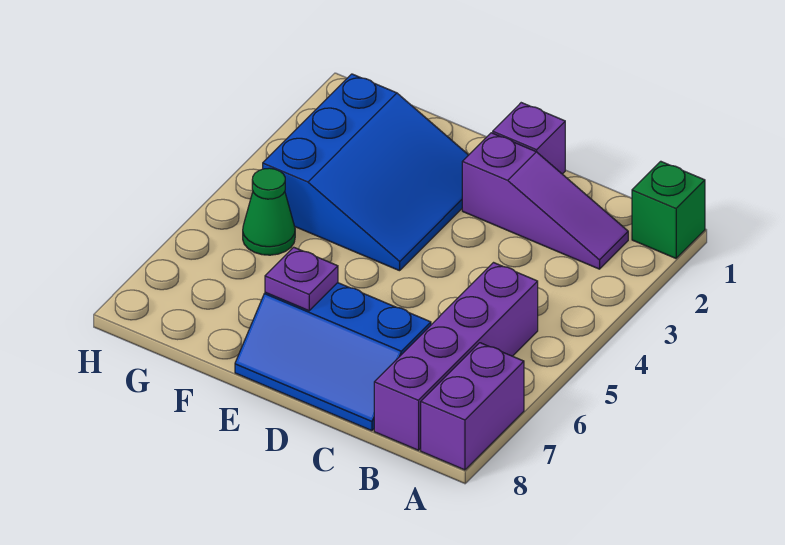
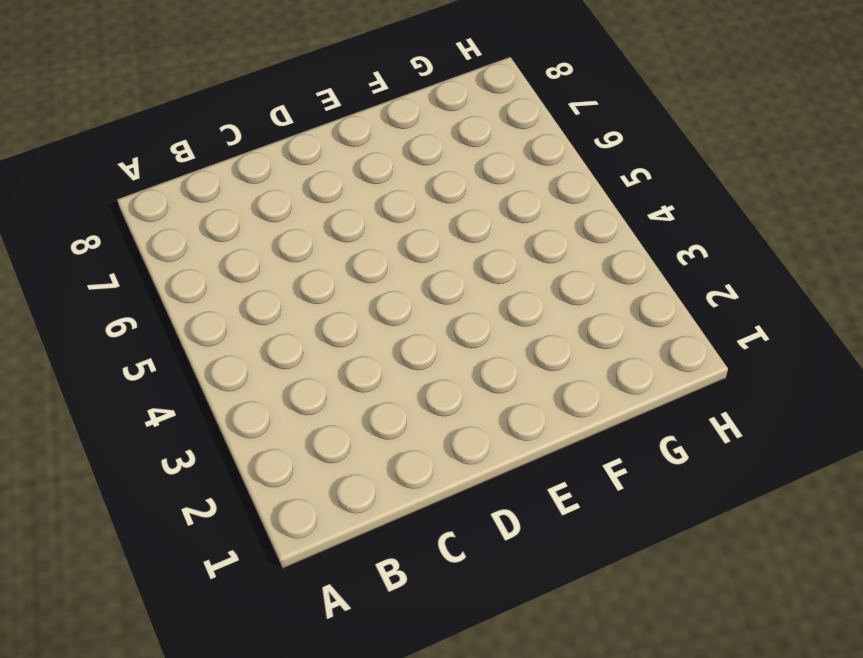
none -> green brick A1 level 1
none -> purple brick A7:A8 level 1

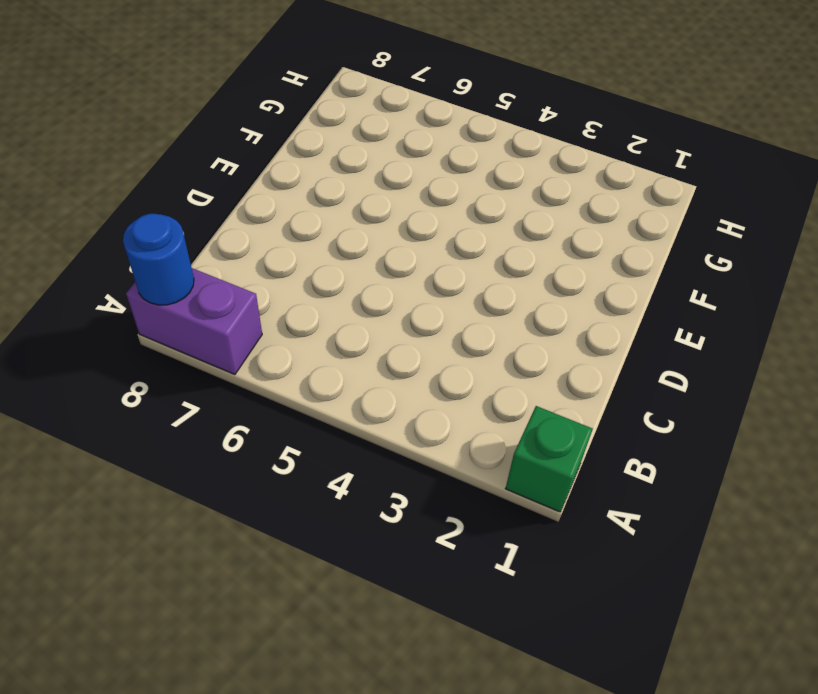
blue round brick A8 level 2 -> none
none -> purple slope B2:D2 level 1 top D
none -> purple brick B5:B8 level 1

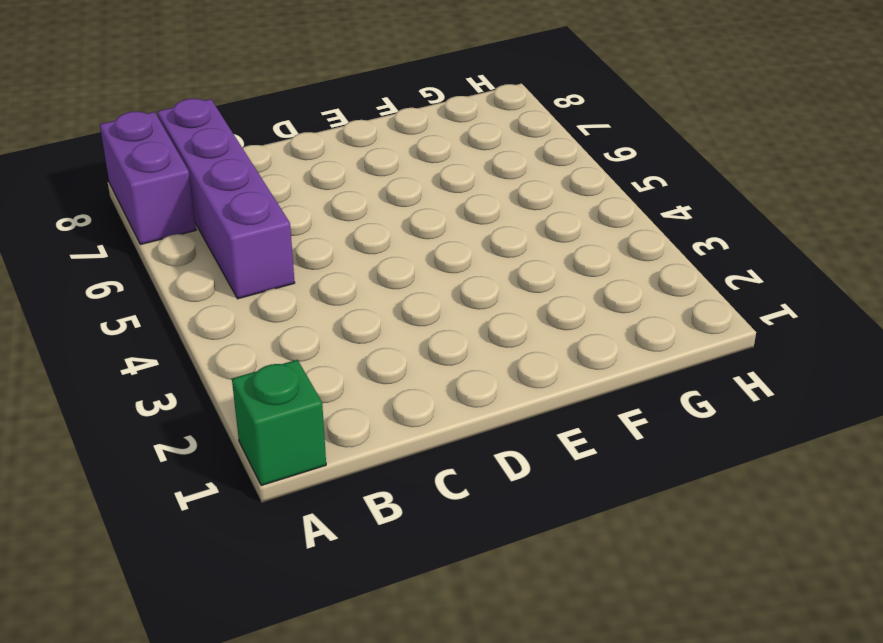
none -> purple slope B2:D2 level 1 top D
none -> blue slope C7:E8 level 1 top 7

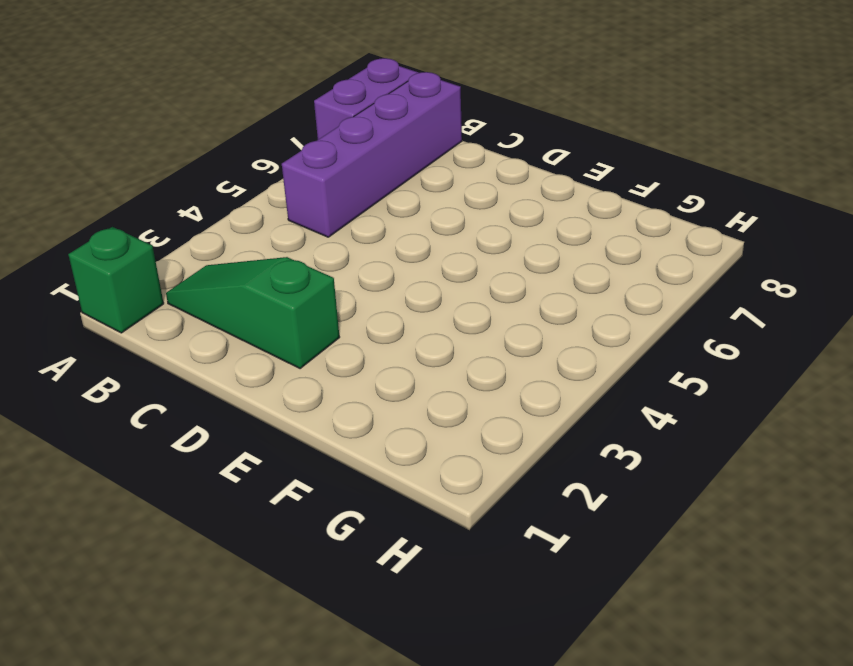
green slope B2:D2 level 1 top D -> purple slope B2:D2 level 1 top D
none -> blue slope C7:E8 level 1 top 7
none -> purple brick D1 level 1

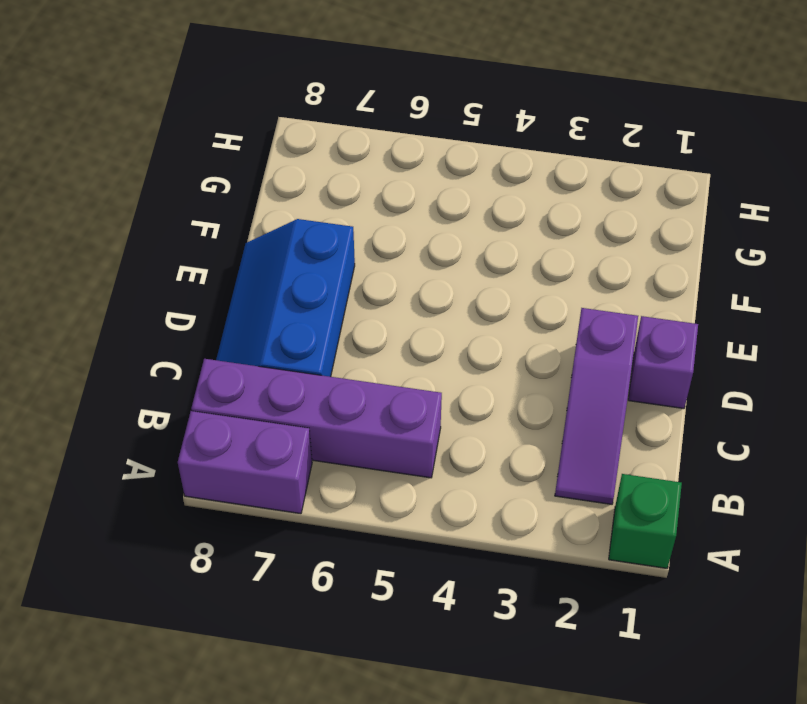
none -> blue slope E2:G4 level 1 top G
none -> green cone G5 level 1

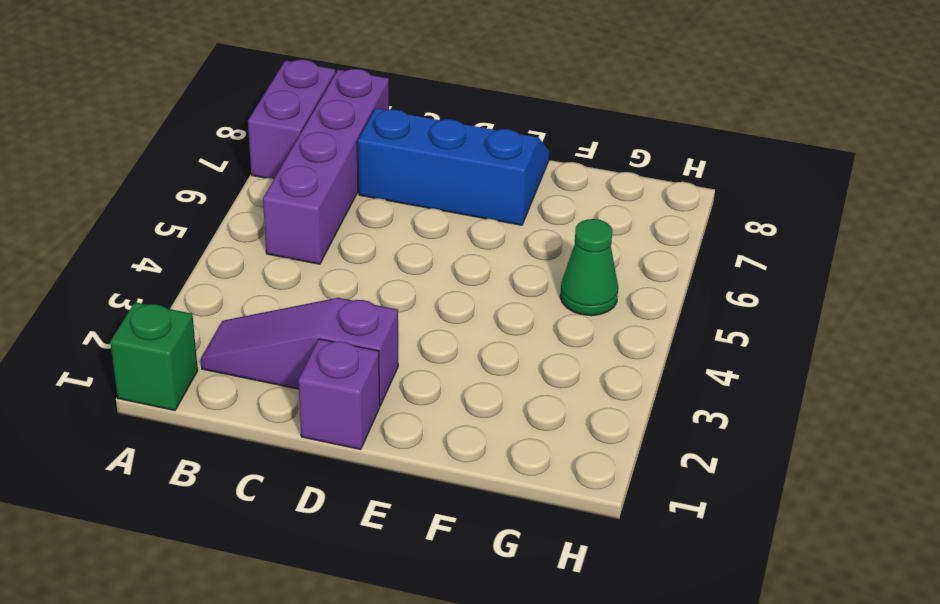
none -> blue slope E2:G4 level 1 top G
none -> purple plate E7 level 2

